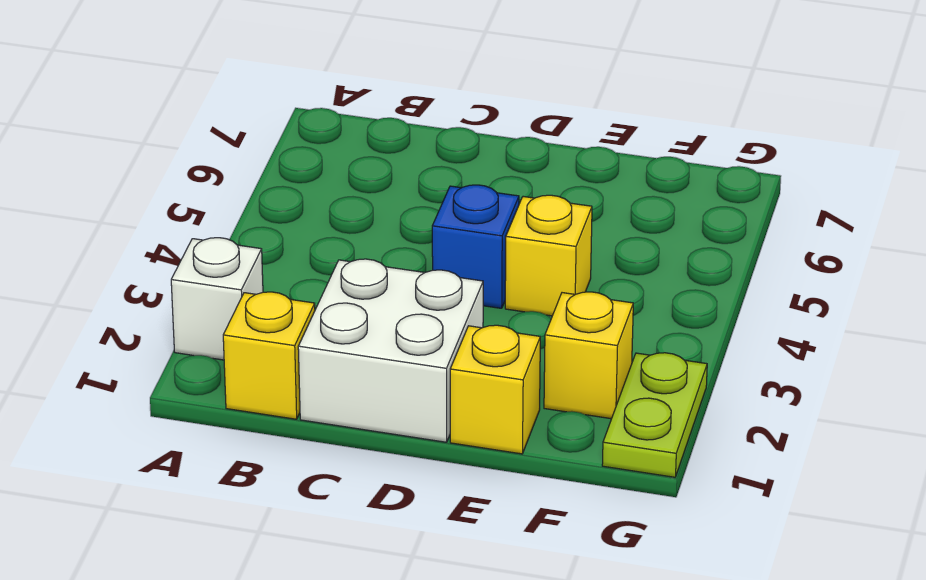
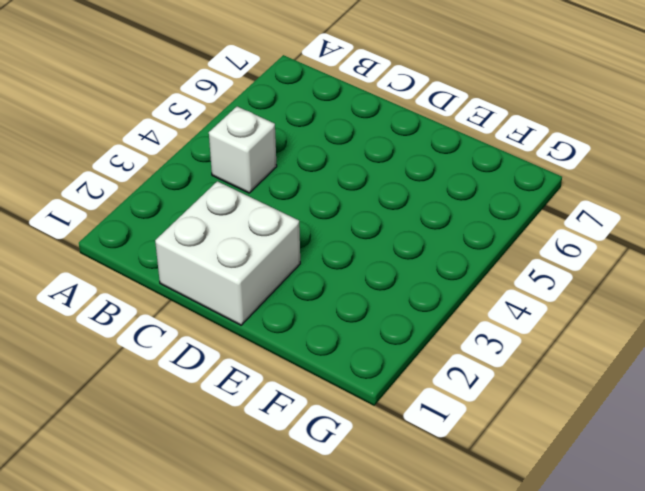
white brick B4 level 1 -> white brick A2 level 1
none -> yellow brick B1 level 1
none -> blue brick D4 level 1

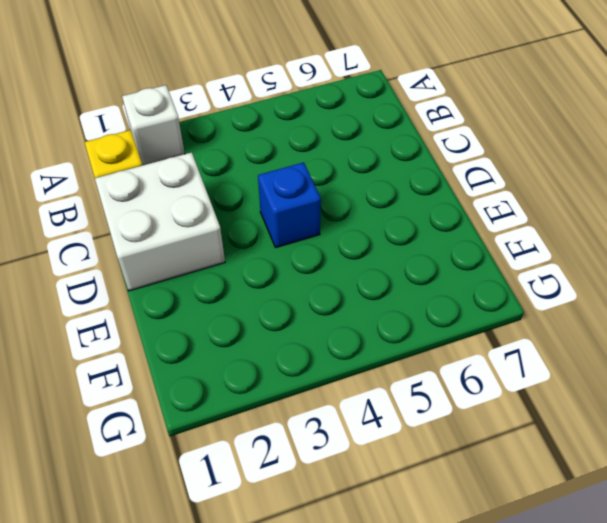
none -> yellow brick E1 level 1
none -> yellow brick E4 level 1

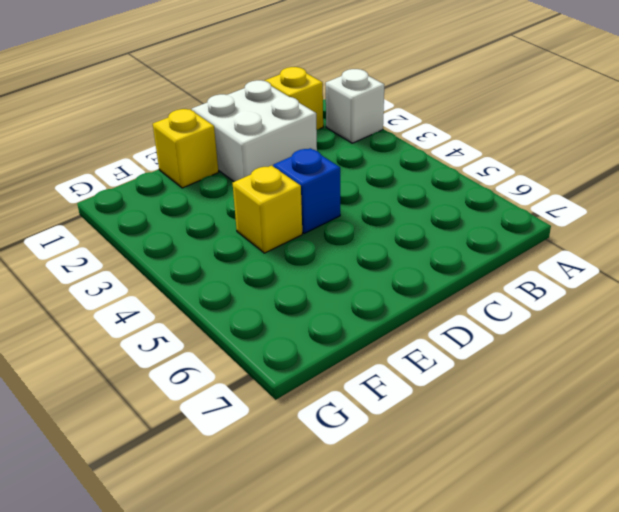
none -> yellow brick F2 level 1
none -> lime plate G1:G2 level 1

